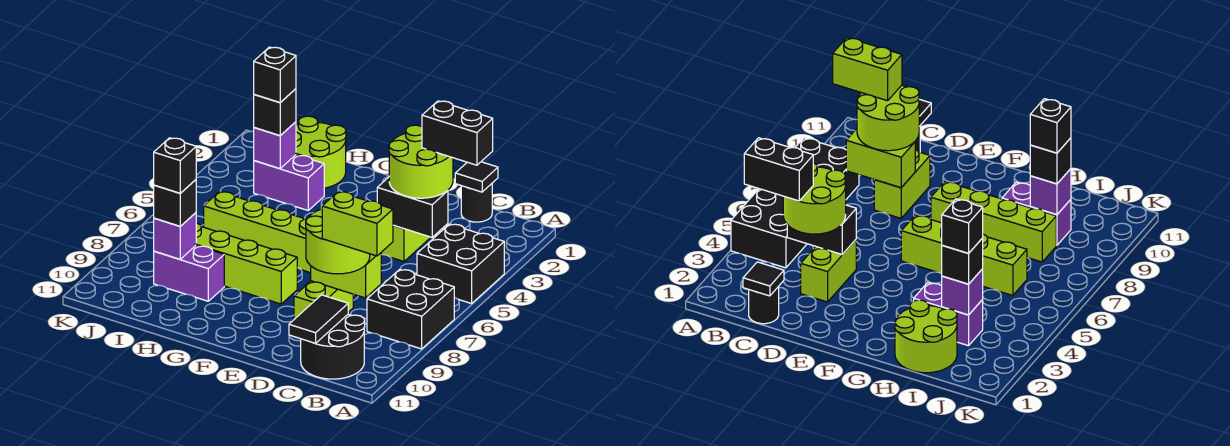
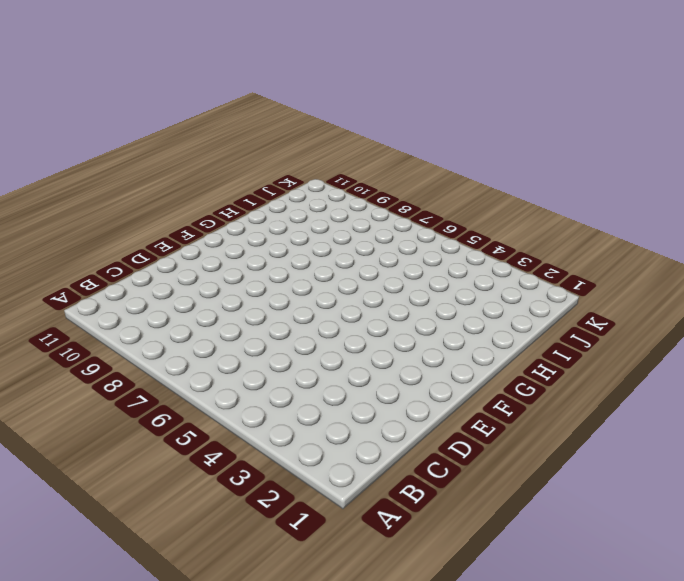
none -> black brick A4:B5 level 1
none -> black brick A7:B8 level 1
none -> black round brick B10:C11 level 1

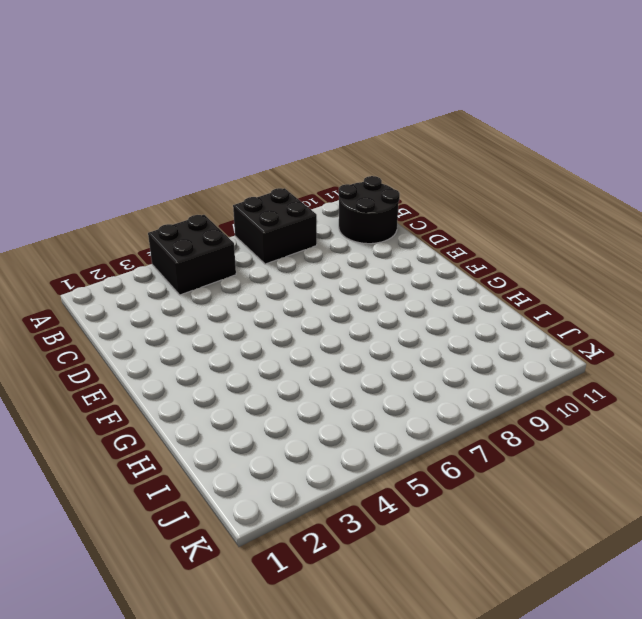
none -> black round brick C1 level 1
none -> lime brick D3:D4 level 1
none -> lime brick D8:D9 level 1

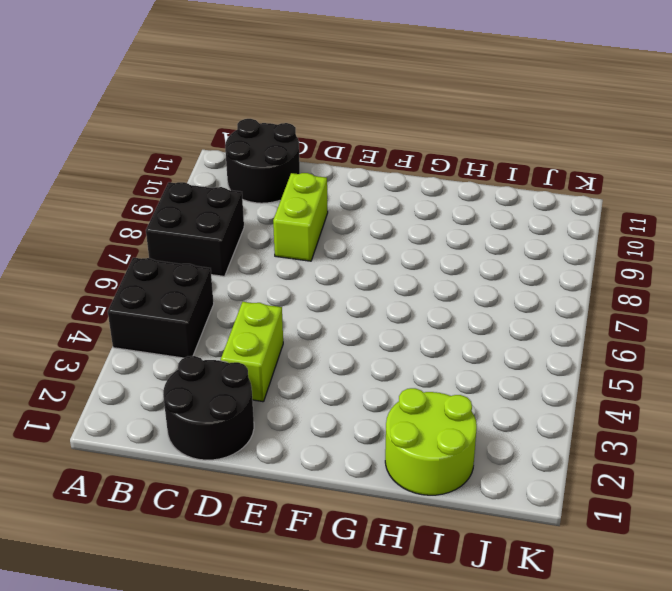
black round brick C1:D2 level 1 -> black round brick C1 level 1
none -> lime brick F6:I6 level 1
none -> lime brick F8:I8 level 1
none -> purple brick H3:I3 level 1

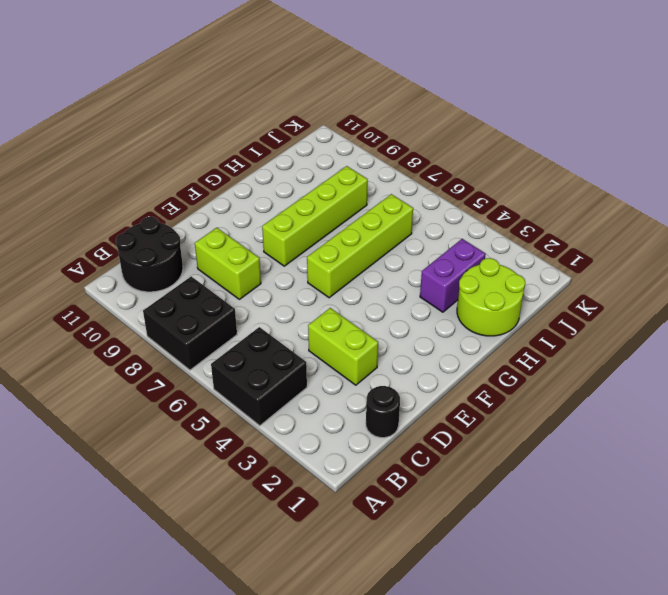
none -> purple brick H9:I9 level 1
none -> black tile C1 level 2
none -> black brick C4:D4 level 2

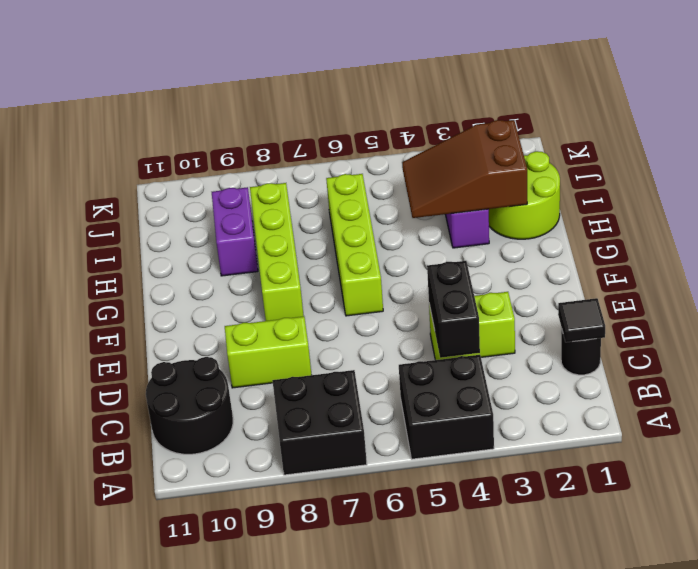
brown slope H2:I4 level 2 top 2 -> purple brick I3 level 2
none -> lime brick C8:D8 level 2
none -> black tile C10:C11 level 2
none -> purple brick I9 level 2

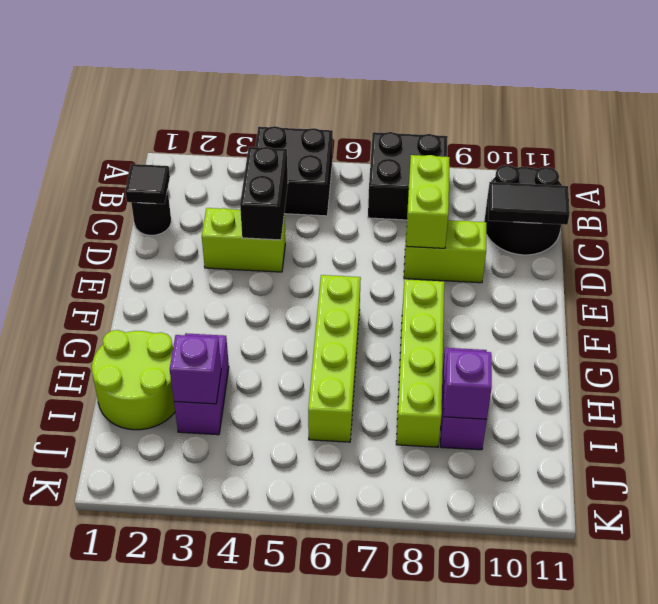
none -> lime round brick C3:D4 level 3
none -> lime round brick C8:D9 level 3
none -> black brick I3 level 3

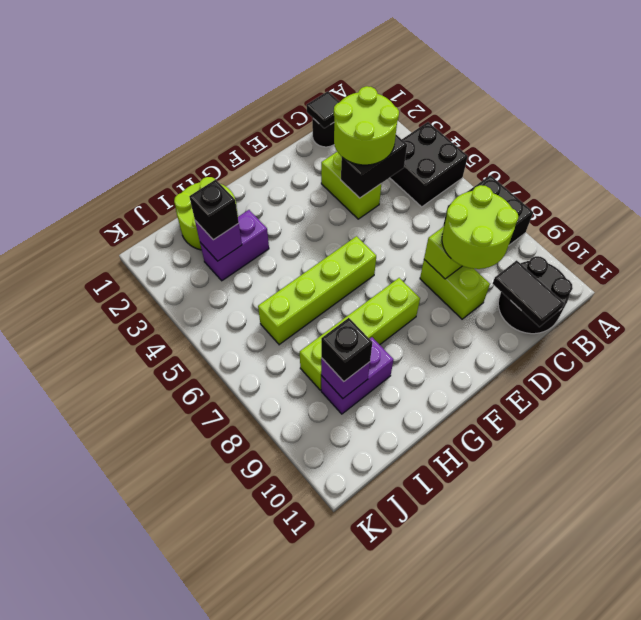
none -> black brick B3:C3 level 4
none -> lime brick B9:C9 level 4
none -> black brick I3 level 4

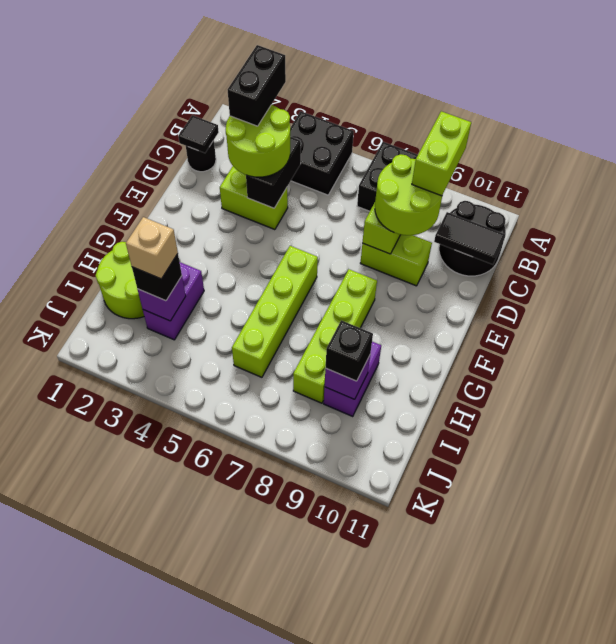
tan brick I3 level 4 -> black brick I3 level 4
none -> black brick I9 level 4

